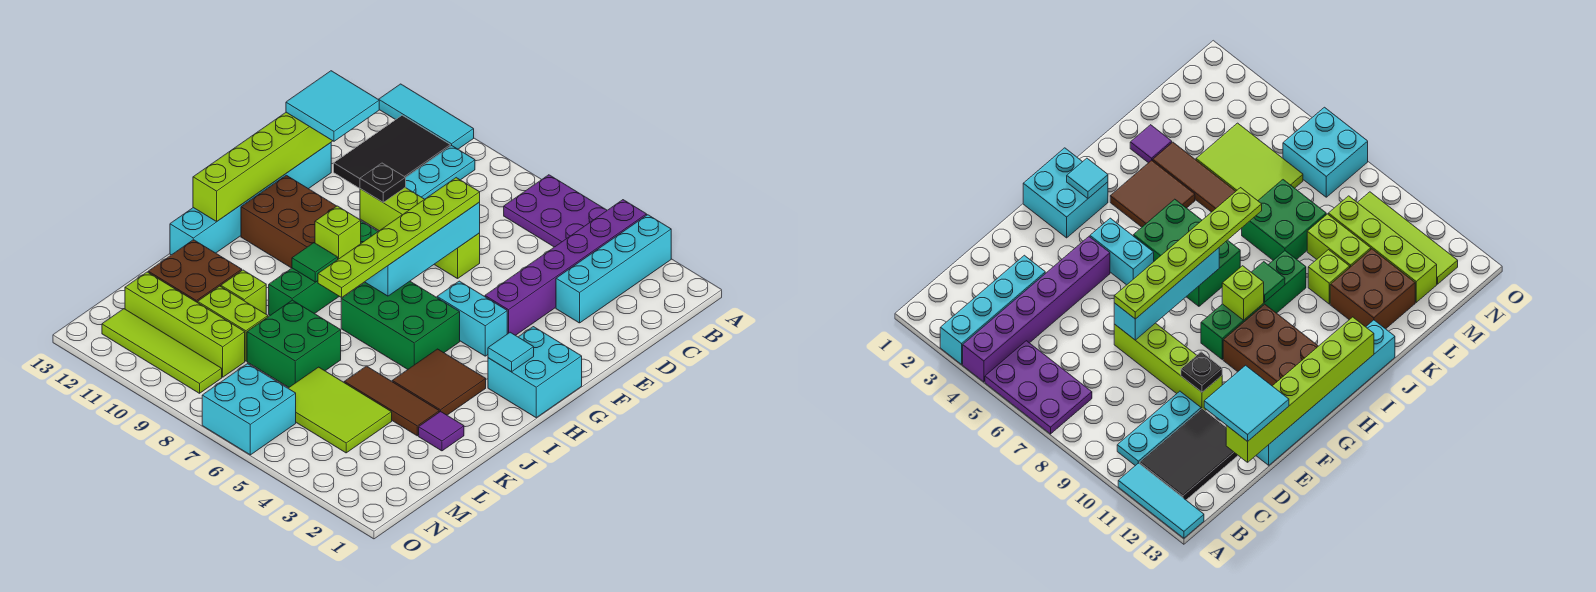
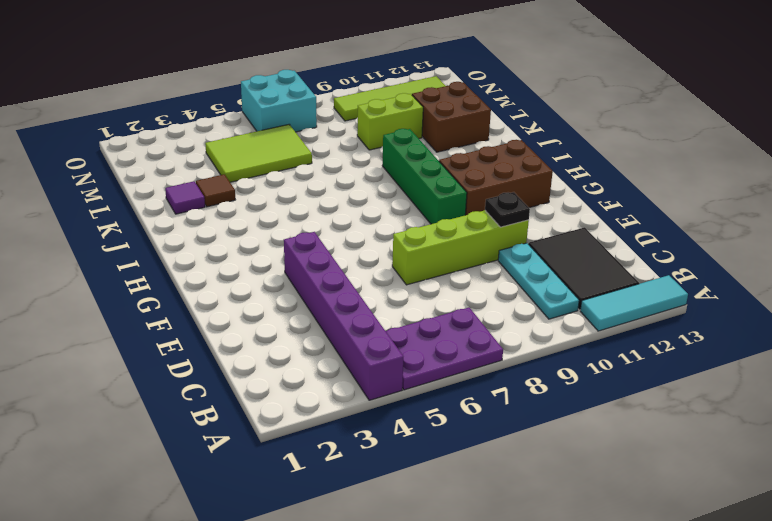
brown tile K3 level 1 -> brown tile K3:K5 level 1
none -> cyan brick A3:D3 level 1
none -> cyan brick E13:J13 level 1
none -> cyan brick G1:H2 level 1
none -> cyan brick G4:G5 level 1

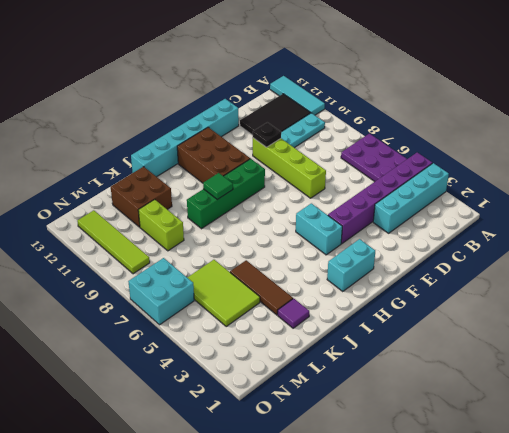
cyan brick G2:H2 level 1 -> cyan brick G1:H2 level 1
none -> green brick H5:I7 level 1
none -> brown tile I3:J4 level 1
none -> green brick K7:L8 level 1
none -> lime brick K10 level 1

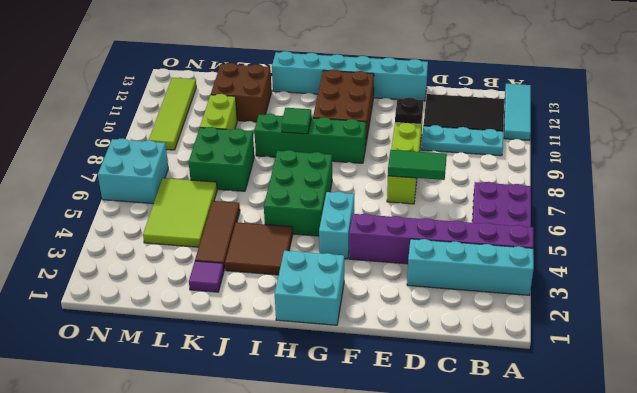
green tile D7:E7 level 2 -> cyan brick E7:H7 level 2
none -> lime brick K10 level 1
none -> lime brick M9:M12 level 1
none -> lime brick D13:I13 level 2
none -> cyan tile H2 level 2

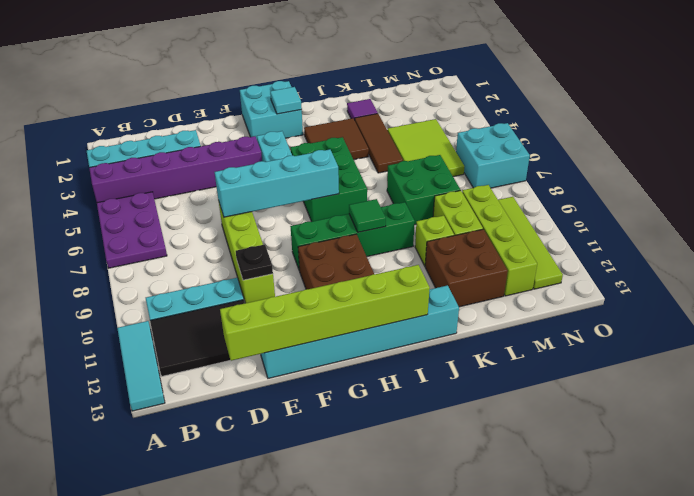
none -> lime brick H9 level 2
none -> cyan tile D12:E13 level 3
none -> lime plate E7:J7 level 3

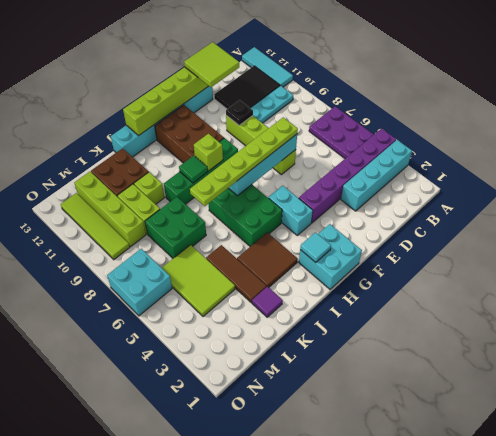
lime tile D12:E13 level 3 -> cyan tile D12:E13 level 3

